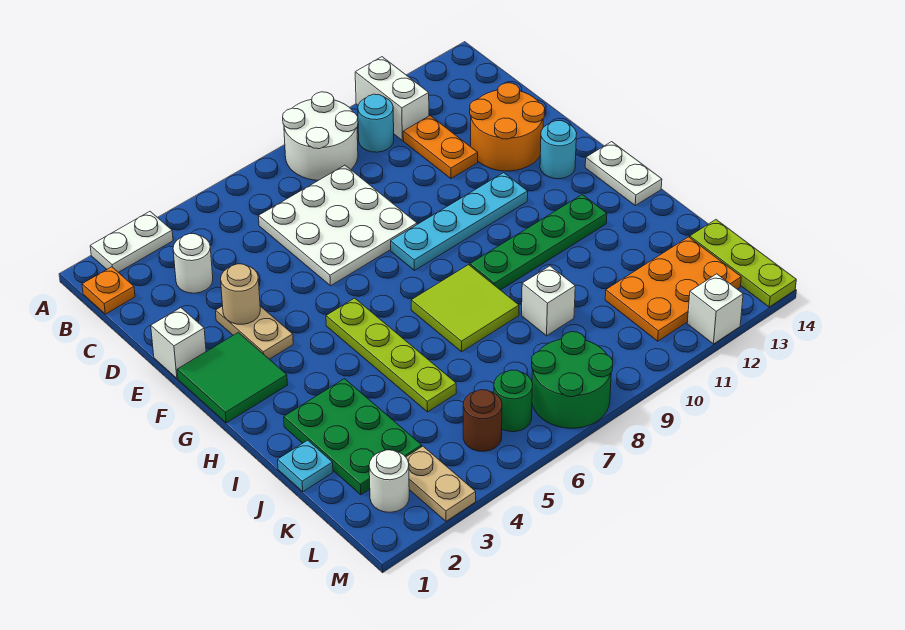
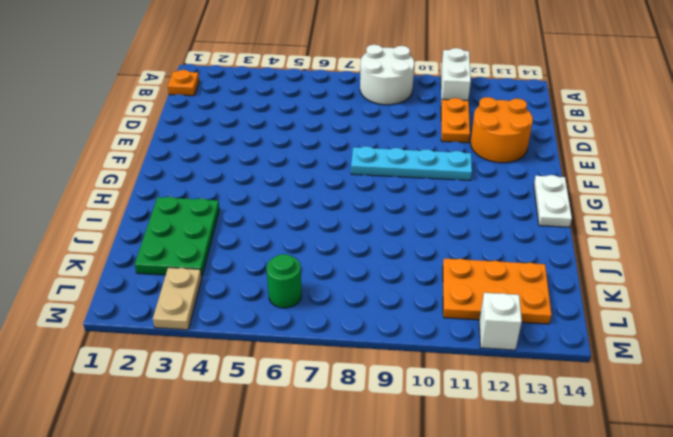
none -> white plate A2:A3 level 1
none -> cyan round brick B10 level 1
none -> white round brick C3 level 1
none -> white plate C6:E8 level 1

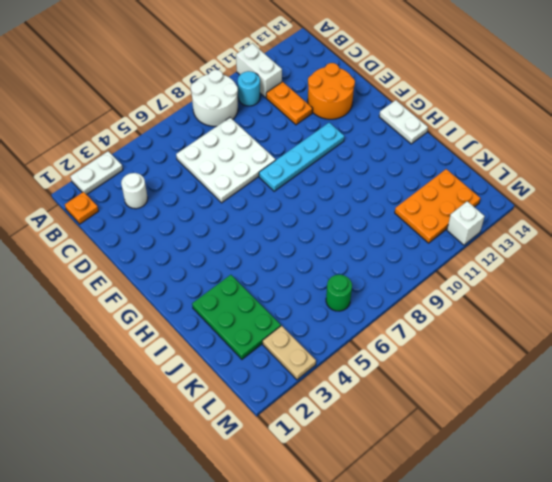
none -> white brick E1 level 1
none -> tan plate E3:F3 level 1
none -> green tile F1:G2 level 1
none -> cyan round brick F13 level 1

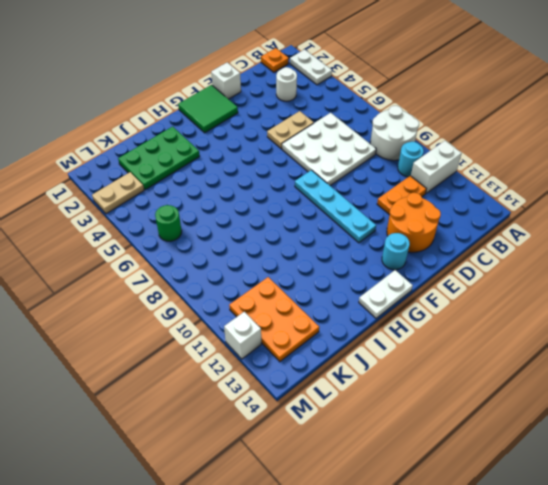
tan plate D5:E5 level 1 -> tan plate E3:F3 level 1
none -> lime plate G5:J5 level 1
none -> lime tile H7:I8 level 1
none -> green plate H9:H12 level 1
none -> cyan plate J1 level 1

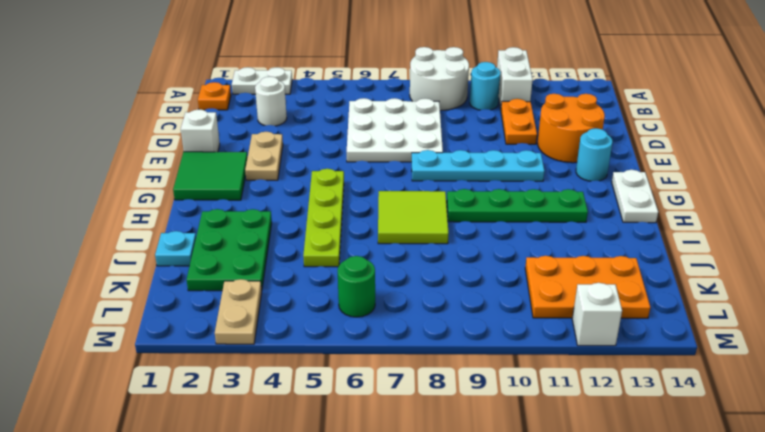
none -> white brick J9 level 1
none -> lime plate K14:M14 level 1
none -> white round brick L2 level 1
none -> brown round brick L5 level 1

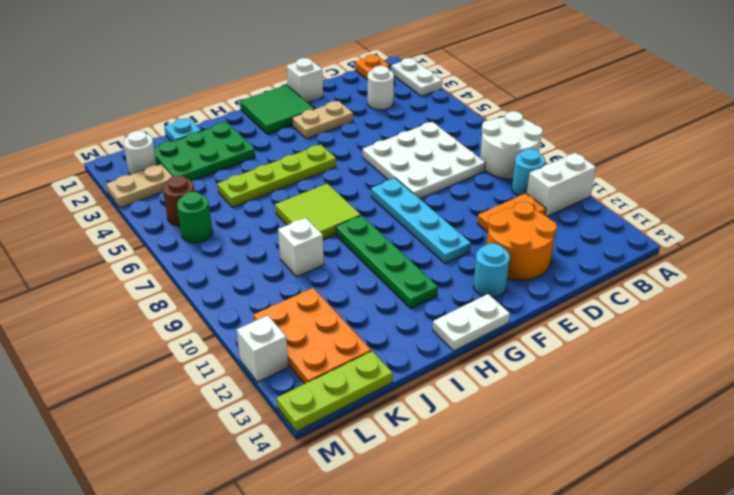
none -> green round brick L7:M8 level 1
none -> tan round brick E3 level 2

